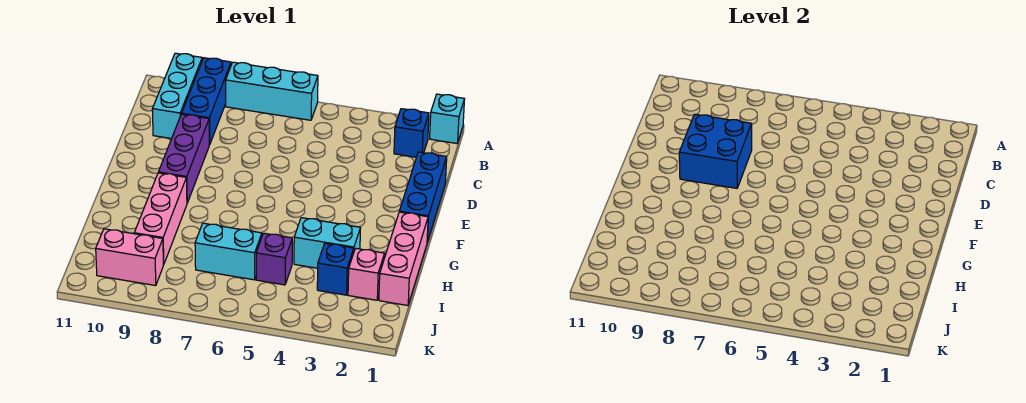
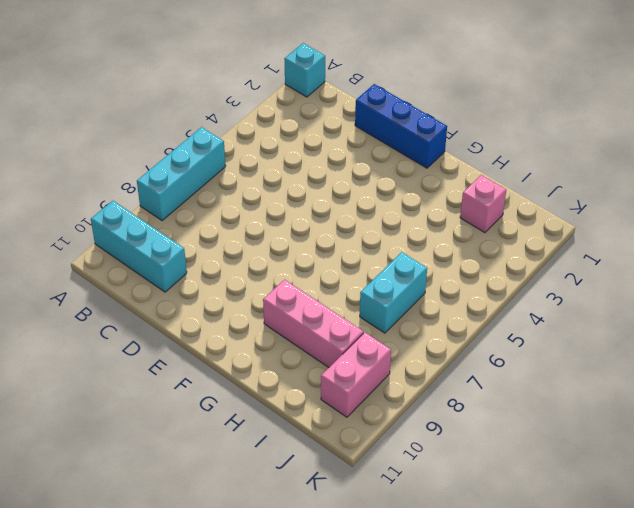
none -> blue brick A9:C9 level 1
none -> blue brick B2 level 1
none -> purple brick D9:F9 level 1

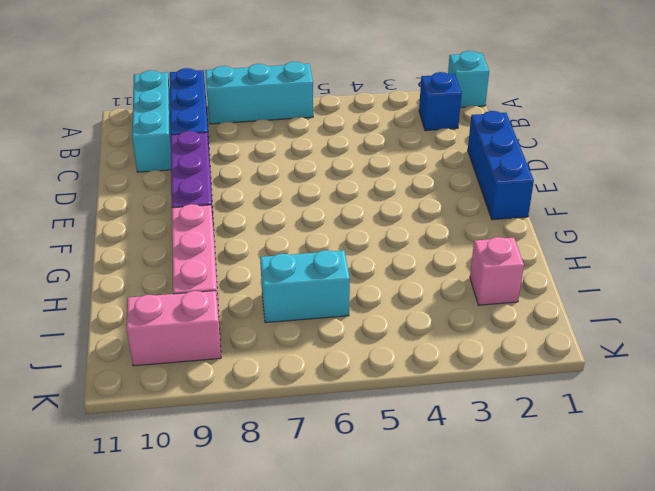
none -> pink brick G1:I1 level 1
none -> cyan brick H3:H4 level 1
none -> blue brick I3 level 1

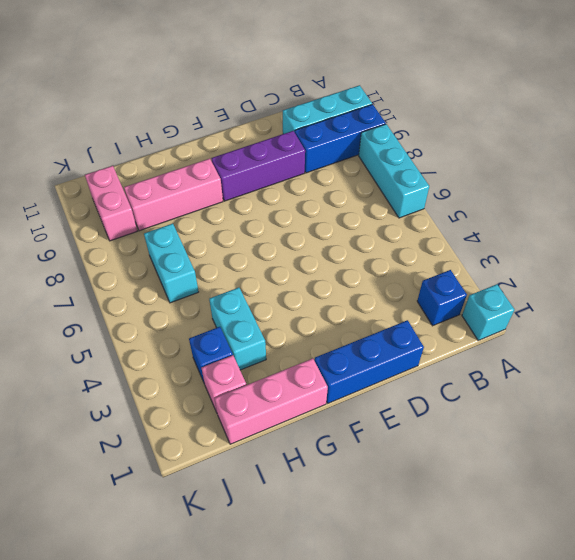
none -> purple brick I5 level 1
none -> blue brick D8:E9 level 2

